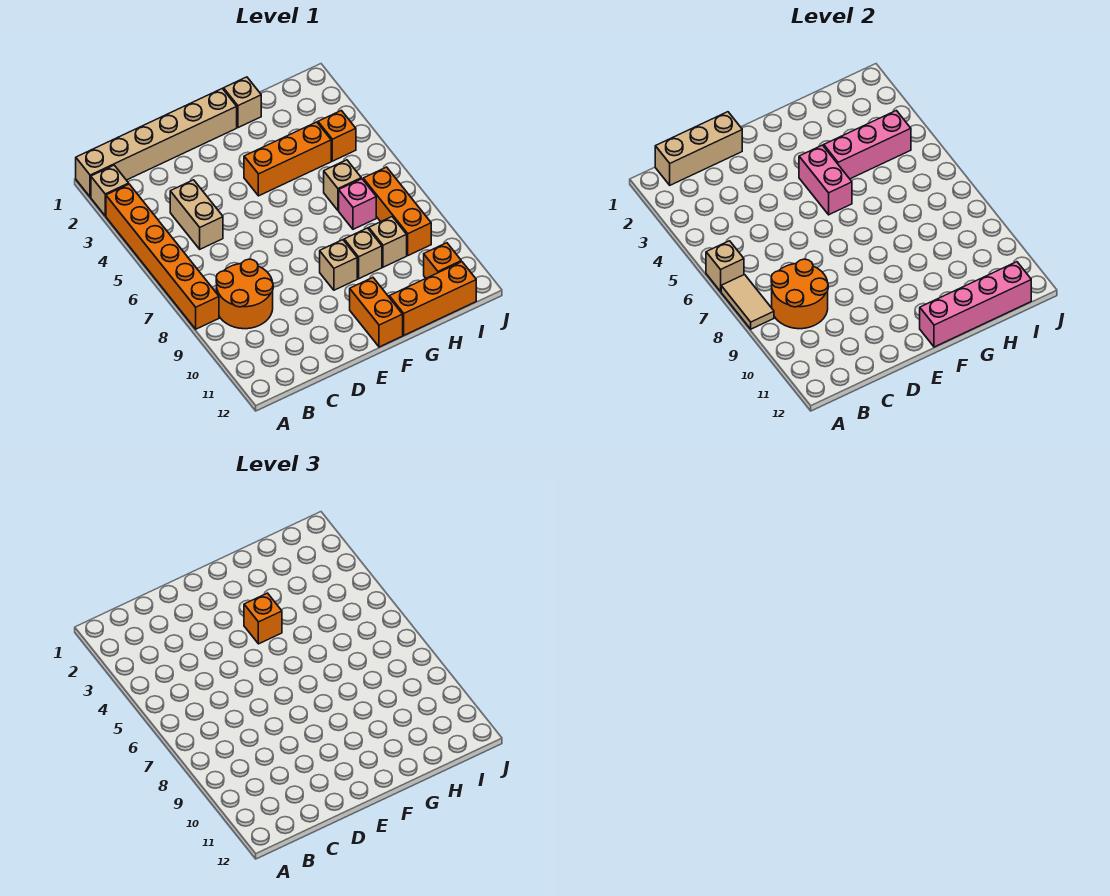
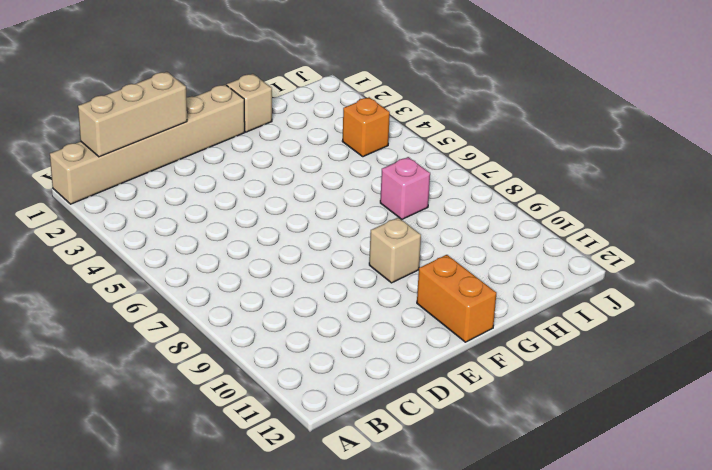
none -> tan brick A2 level 1
none -> orange brick A3:A8 level 1
none -> orange round brick B8:C9 level 1

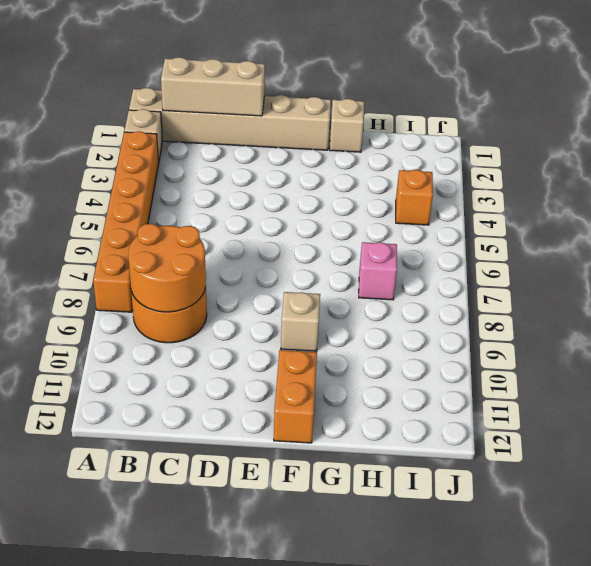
none -> tan brick C4:C5 level 1
none -> orange brick F4:H4 level 1
none -> tan brick G9 level 1

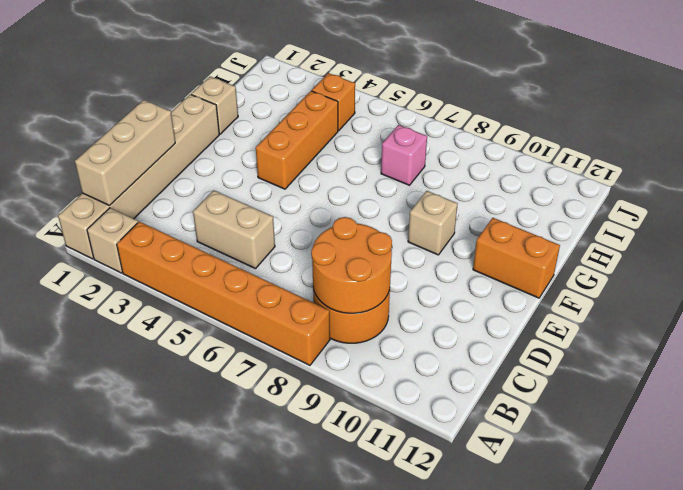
none -> tan brick G9 level 1
none -> orange brick G12:I12 level 1
none -> tan brick H6 level 1

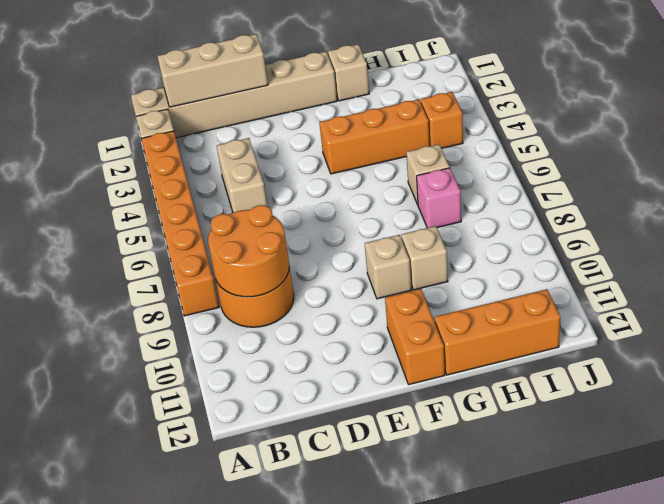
none -> tan brick H9 level 1
none -> orange brick I7:I9 level 1
none -> orange brick I11 level 1

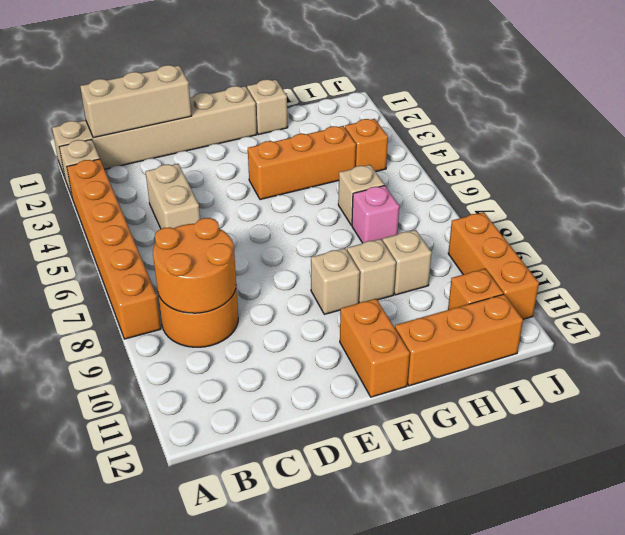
orange brick J9:J11 level 1 -> orange brick I7:I9 level 1
none -> tan brick A6 level 2
none -> tan tile A7:A8 level 2
none -> pink brick F4:F5 level 2

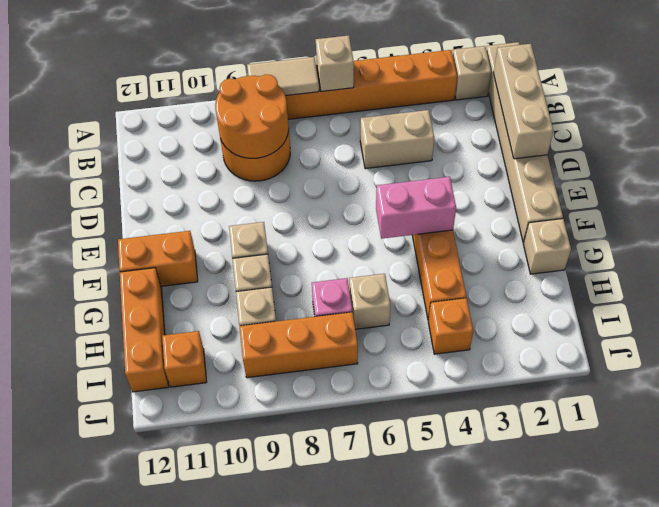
none -> pink brick F12:I12 level 2
none -> pink brick G4:I4 level 2
none -> orange brick F4 level 3

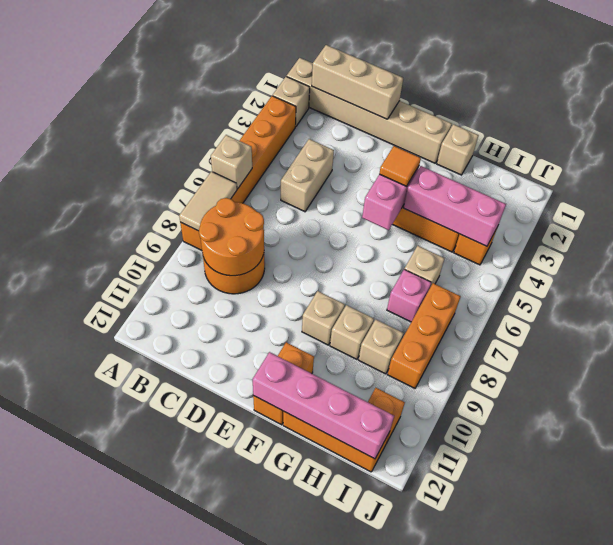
orange tile F4 level 3 -> orange brick F4 level 3

